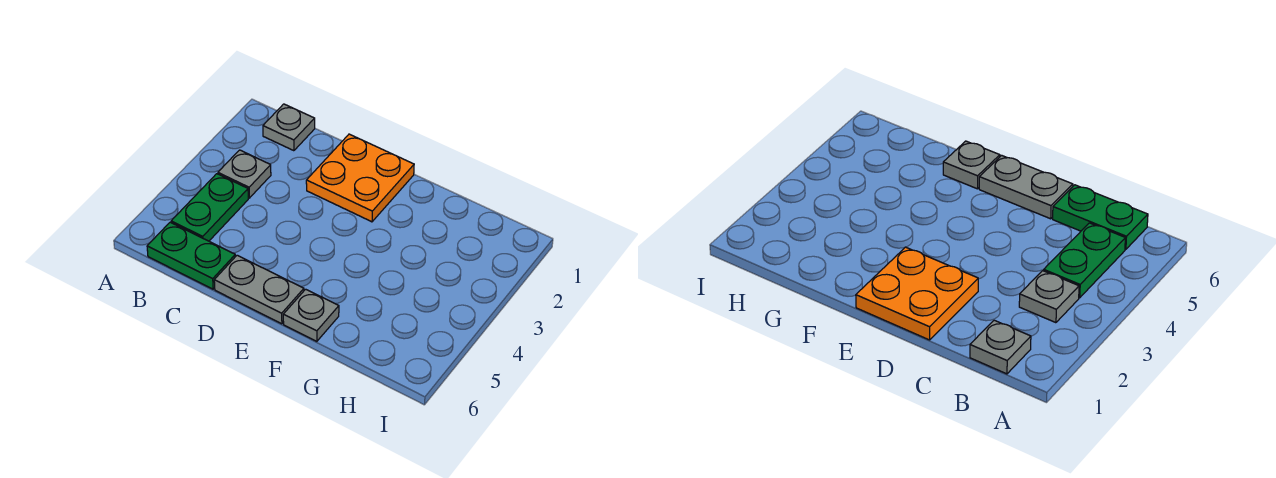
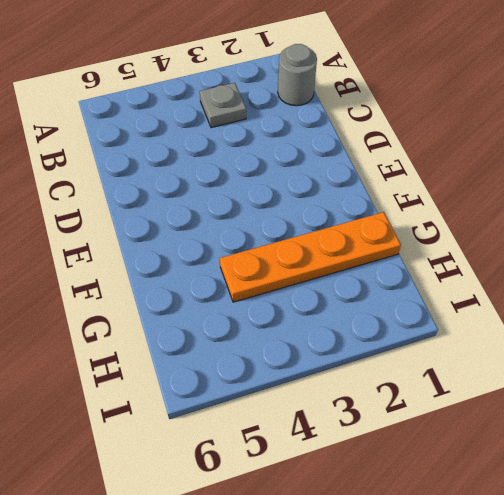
grey round brick B1 level 1 -> grey plate B1 level 1
orange plate G1:G4 level 1 -> none
none -> green plate B4:B5 level 1
none -> green plate B6:C6 level 1

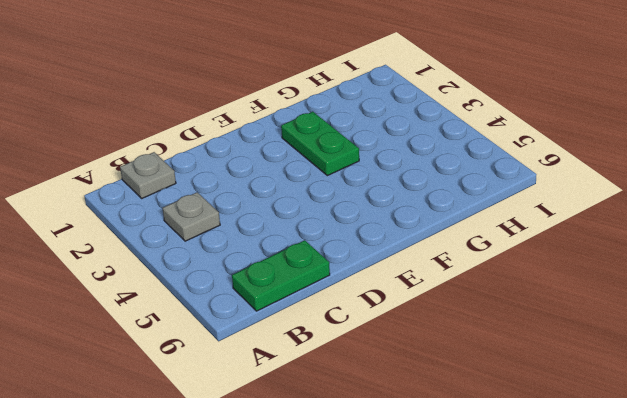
green plate F2:F3 level 1 -> green plate B4:B5 level 1
none -> orange plate D1:E2 level 1
none -> grey plate D6:E6 level 1

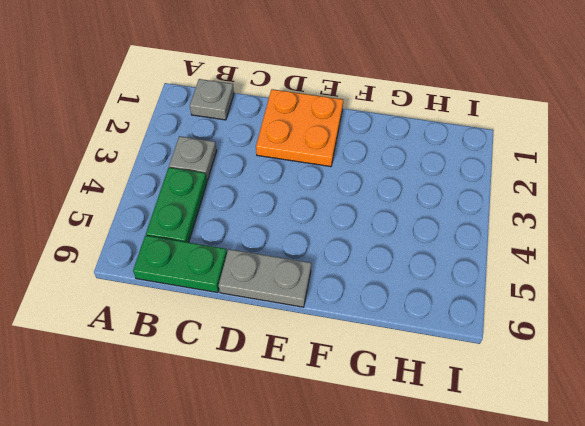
none -> grey plate F6 level 1

